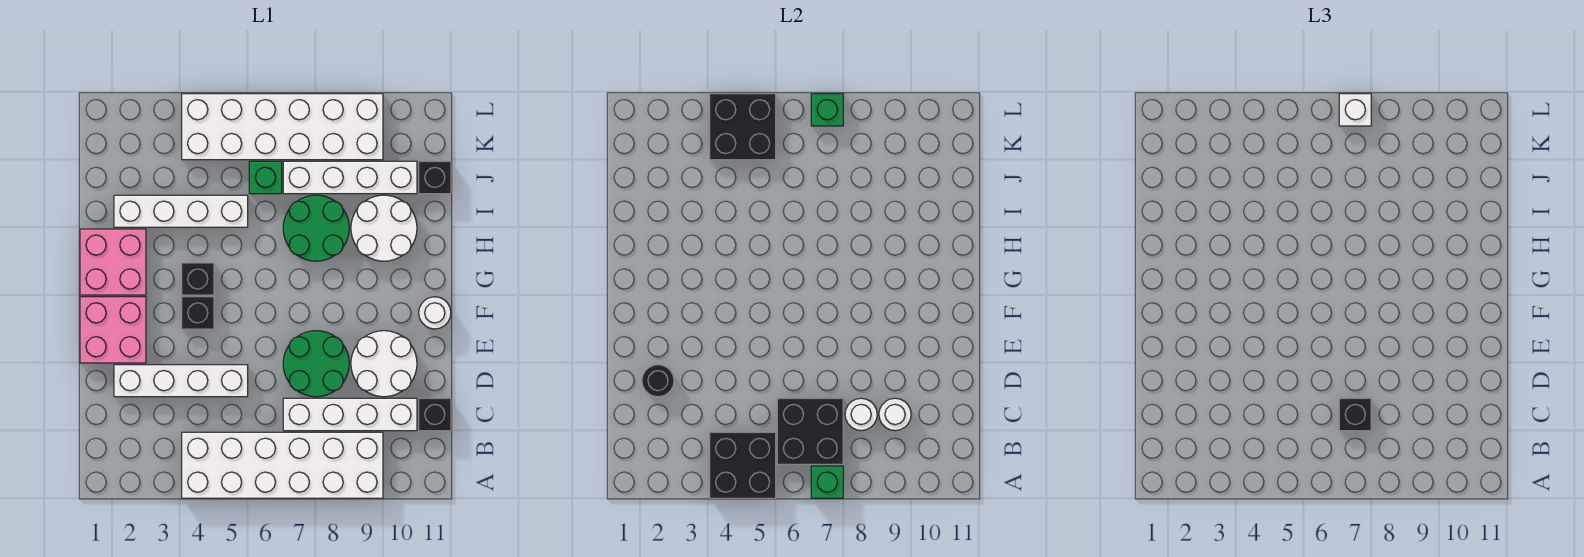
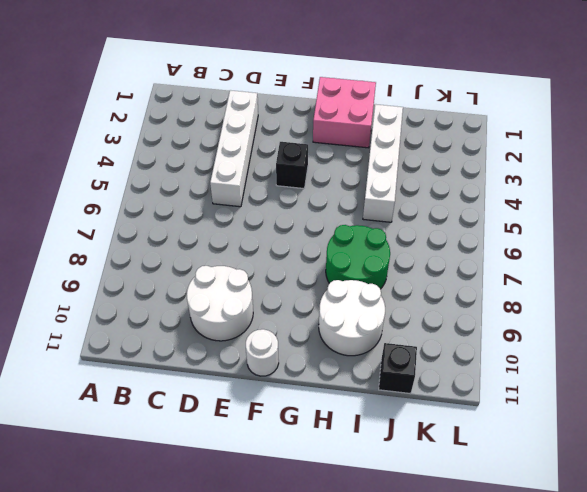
none -> white brick A4:B9 level 1
none -> white brick C7:C10 level 1
none -> black brick C11 level 1

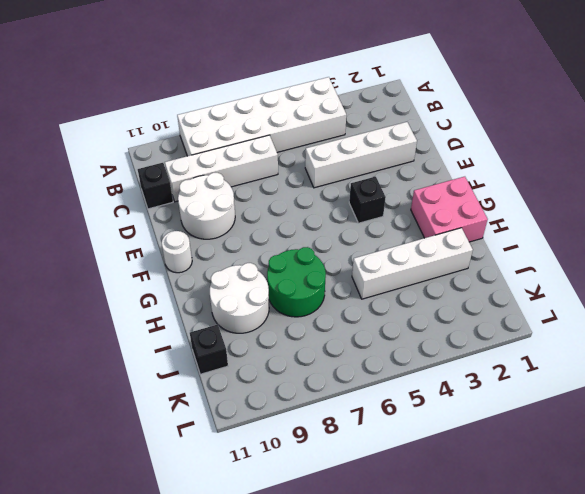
none -> green round brick D7:E8 level 1
none -> pink brick E1:F2 level 1
none -> black brick G4 level 1

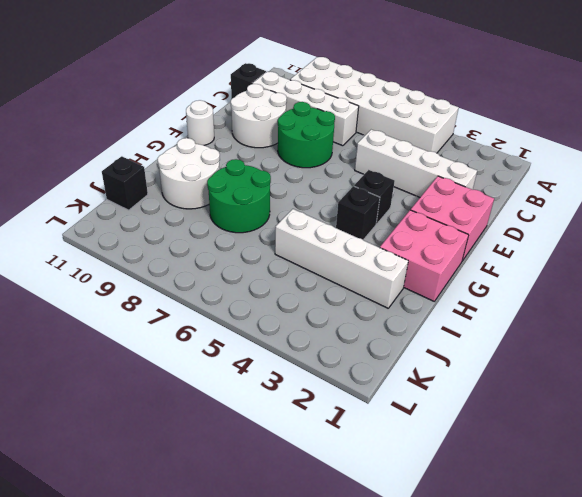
none -> green brick J6 level 1
none -> white brick J7:J10 level 1
none -> white brick K4:L9 level 1

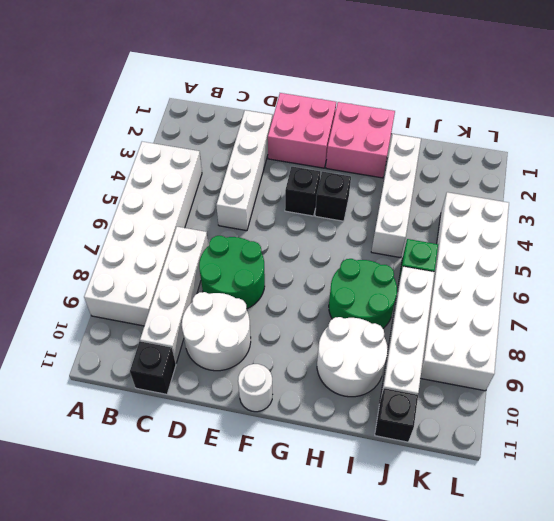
none -> black brick A4:B5 level 2
none -> green brick A7 level 2
none -> black brick B6:C7 level 2

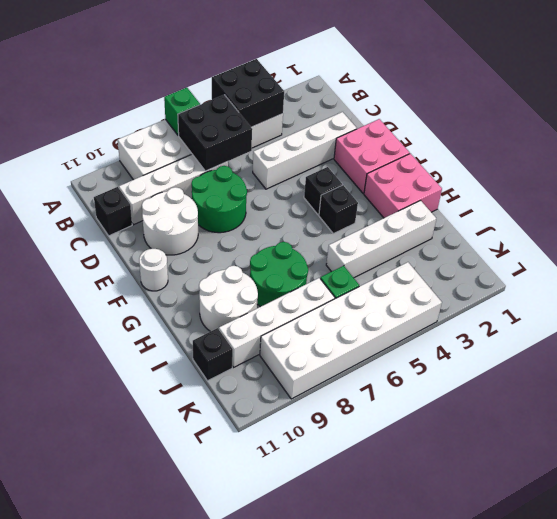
none -> white round brick C8 level 2
none -> white round brick C9 level 2
none -> black round brick D2 level 2

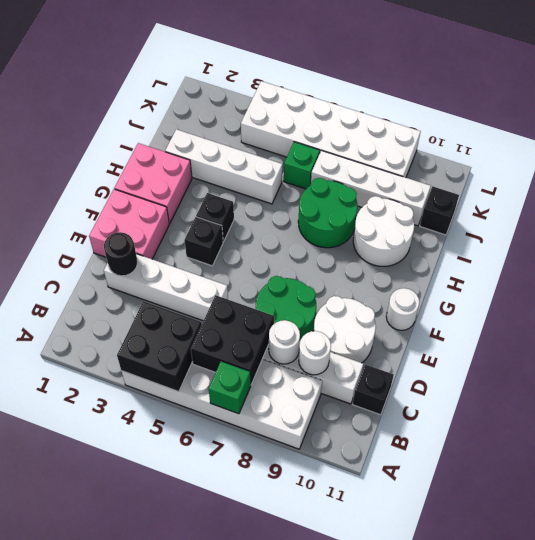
none -> black brick K4:L5 level 2
none -> green brick L7 level 2
none -> black brick C7 level 3

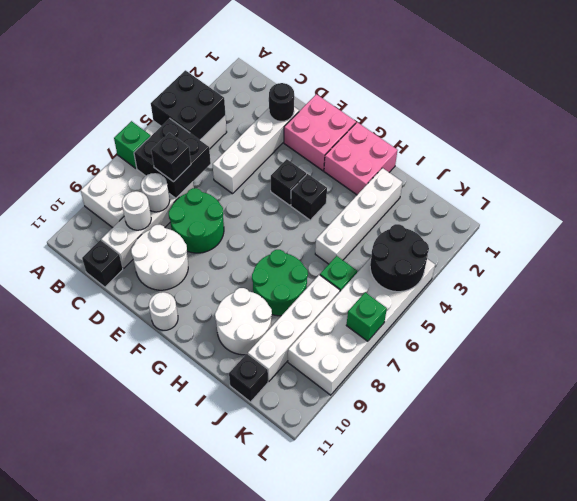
black round brick K4:L5 level 2 -> black brick K4:L5 level 2
none -> white brick L7 level 3

